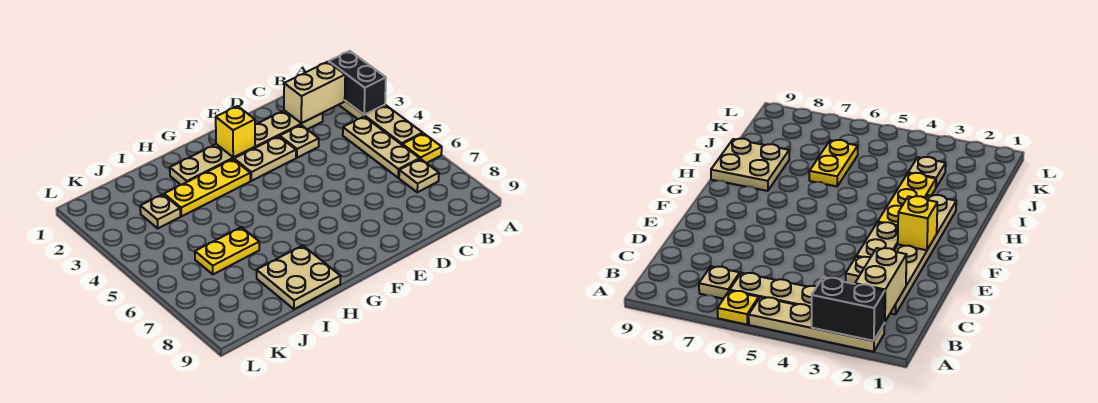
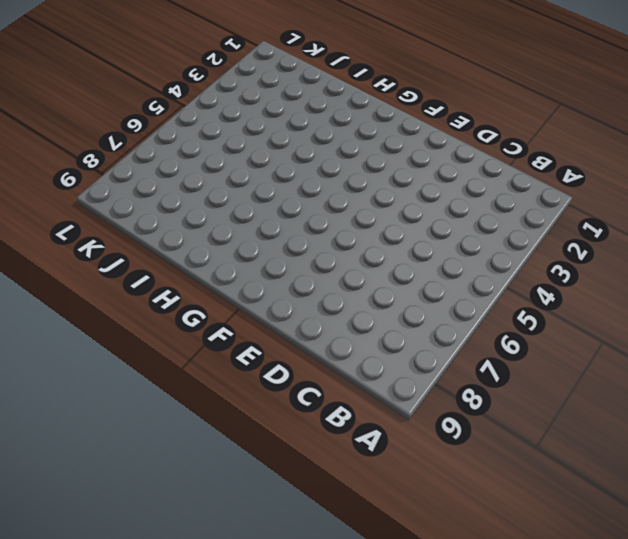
none -> tan plate A2:A5 level 1
none -> yellow plate A6 level 1
none -> tan plate B4:B6 level 1

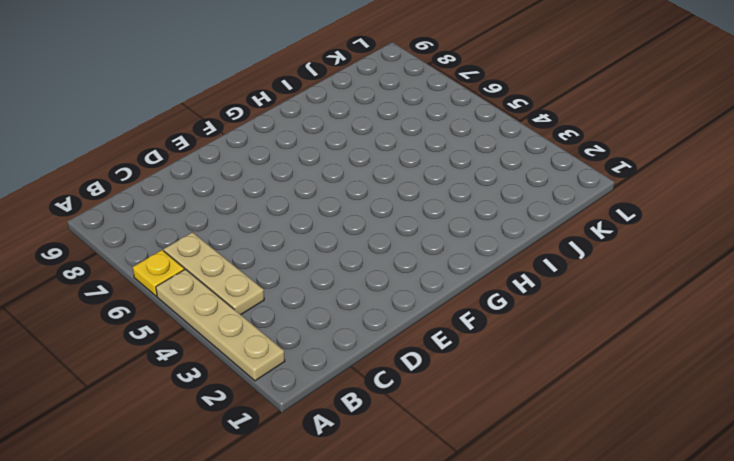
none -> tan plate B7 level 1
none -> tan plate C2:H2 level 1
none -> tan plate D3 level 1

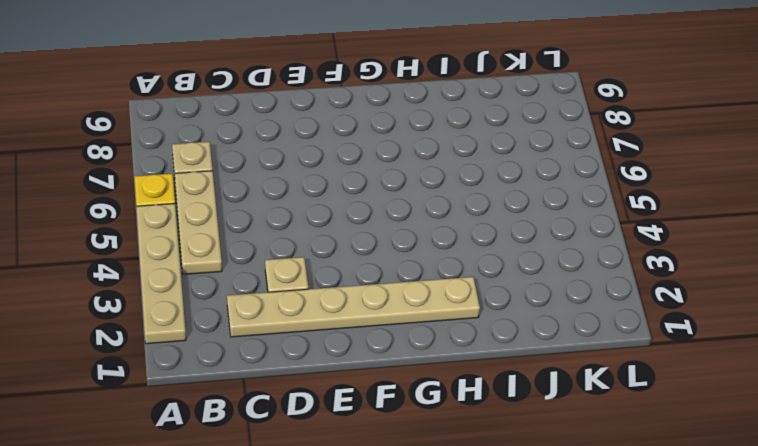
none -> tan plate E3:F3 level 1
none -> yellow plate G3:I3 level 1
none -> tan plate H8:I9 level 1

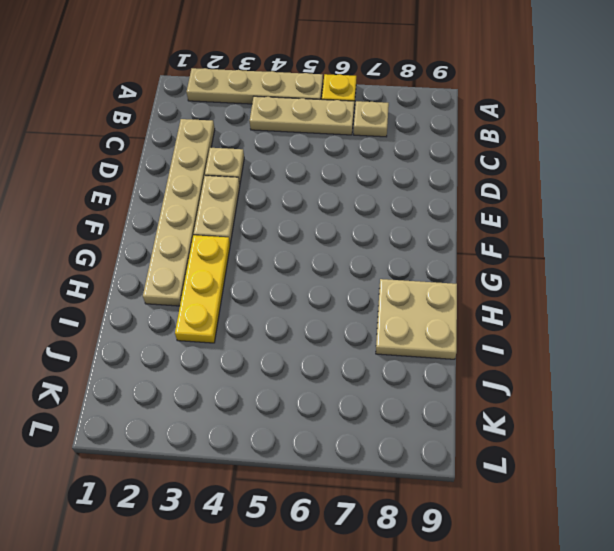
none -> yellow plate I6:J6 level 1
none -> tan plate J3 level 1
none -> black brick A2:A3 level 2

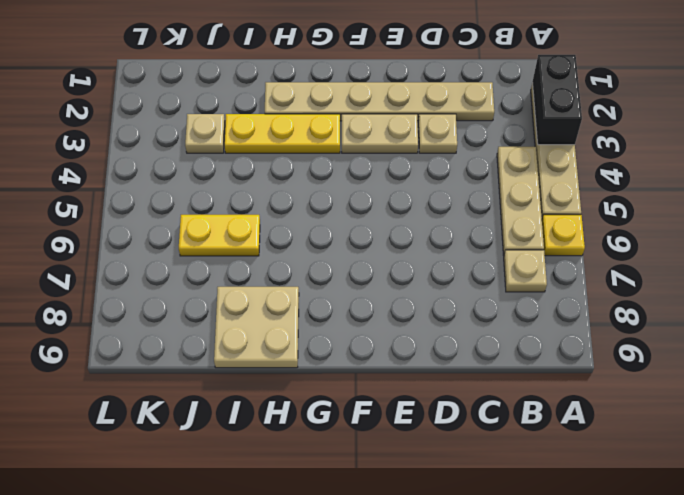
none -> tan brick B2:C2 level 2
none -> yellow brick F2 level 2

